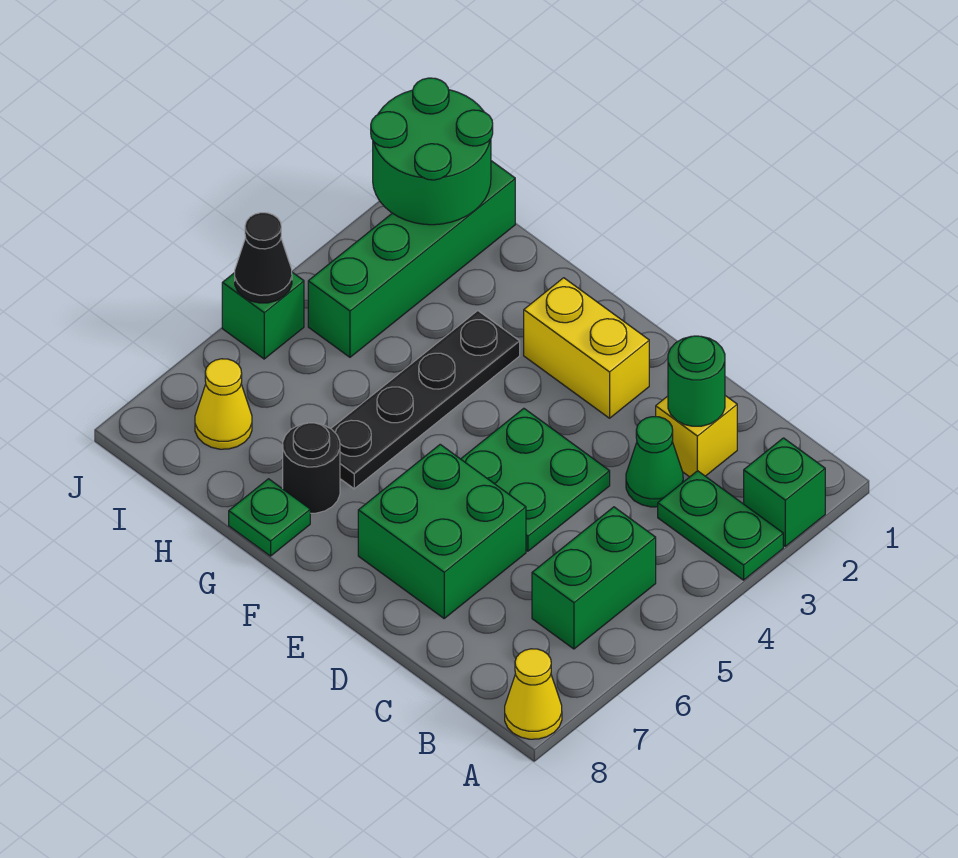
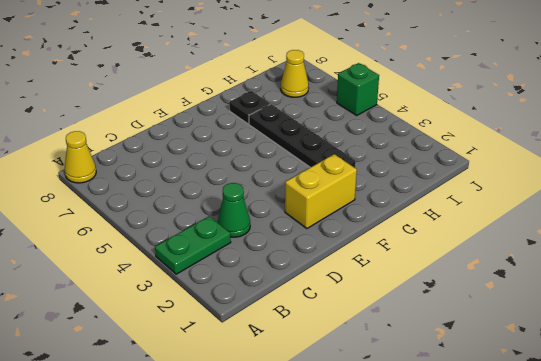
black plate G7 level 1 -> black round brick G7 level 1
none -> green brick A2 level 1
none -> green brick B5:B6 level 1
none -> yellow brick C2 level 1

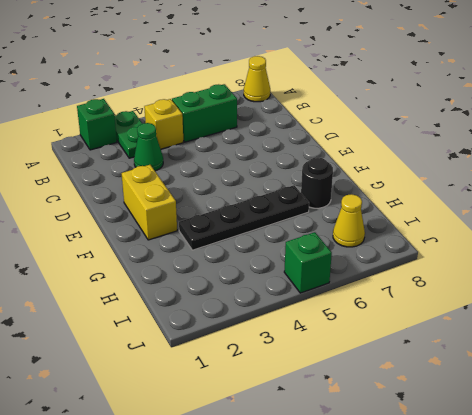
yellow brick B4 level 1 -> yellow brick C2 level 1
none -> green plate D4:E5 level 1
none -> green brick D6:E7 level 1
none -> green plate G8 level 1

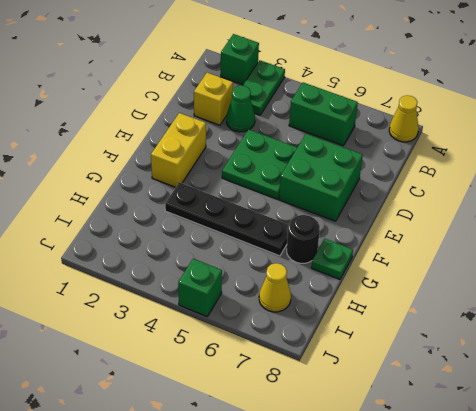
none -> green brick I1:I4 level 1
none -> green round brick C2 level 2
none -> green round brick I1:J2 level 2

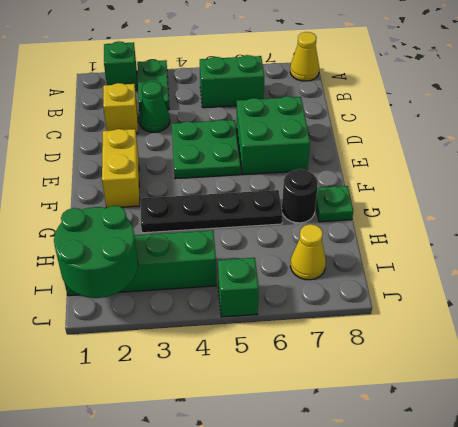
none -> green round brick C2 level 2
none -> black cone J5 level 2

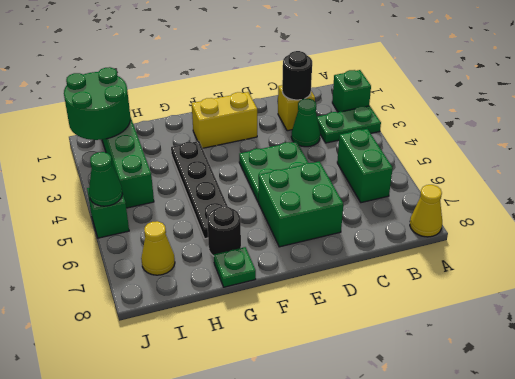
black round brick C2 level 2 -> green round brick C2 level 2
green cone J5 level 2 -> black cone J5 level 2

